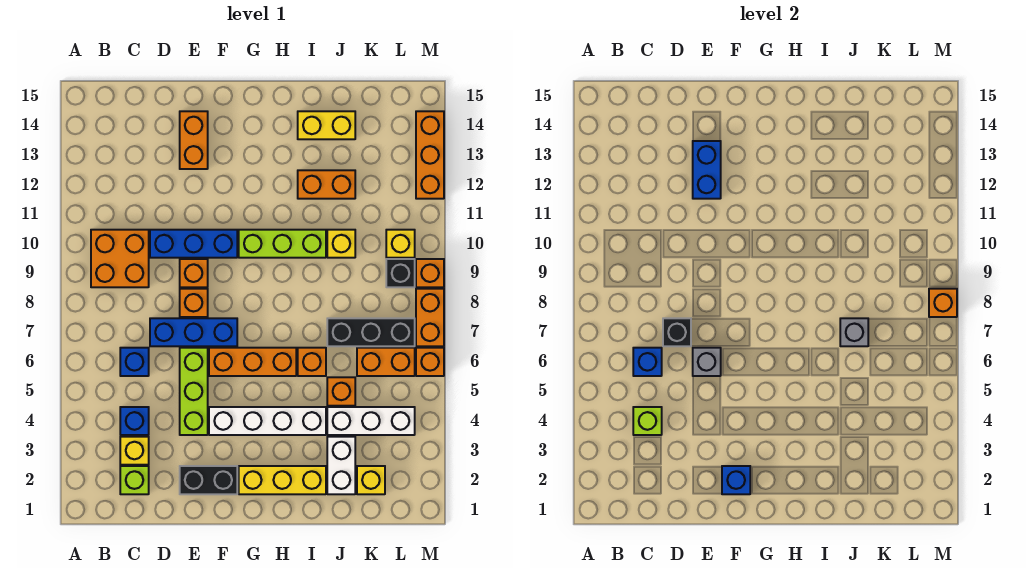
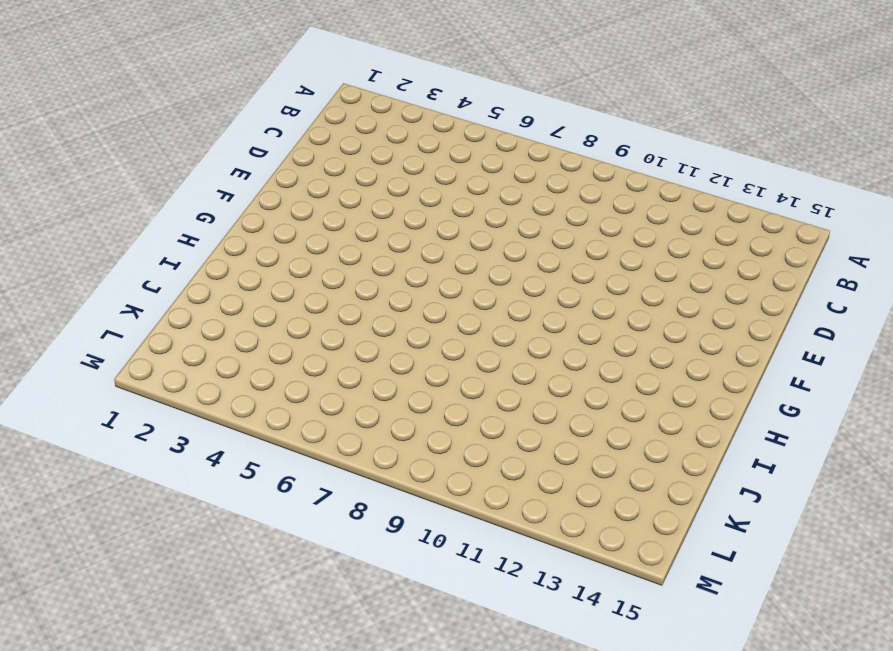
none -> orange brick B9:C10 level 1
none -> lime brick C2 level 1
none -> yellow brick C3 level 1
none -> blue brick C4 level 1

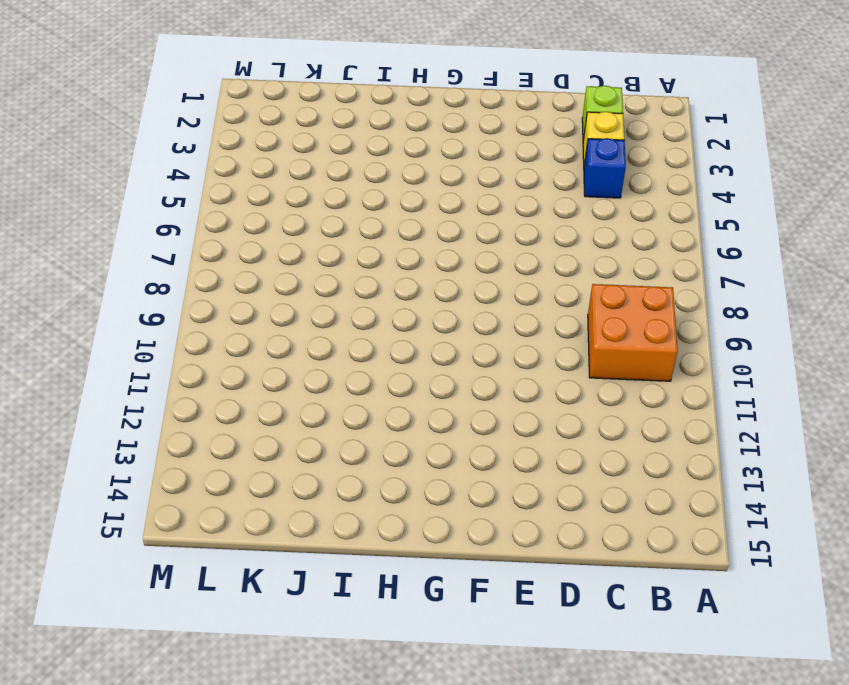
none -> blue brick C6 level 1
none -> blue brick D7:F7 level 1
none -> blue brick D10:F10 level 1
none -> black brick E2:F2 level 1

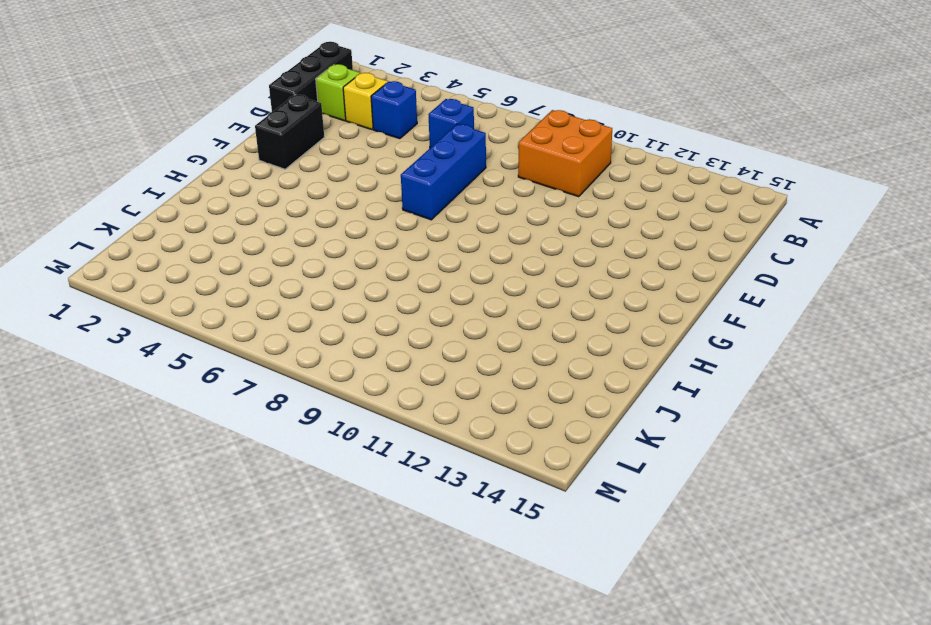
black brick B1:D1 level 1 -> black brick J7:L7 level 1
none -> blue brick D10:F10 level 1
none -> lime brick E4:E6 level 1
none -> orange brick E8 level 1
none -> orange brick E9 level 1

